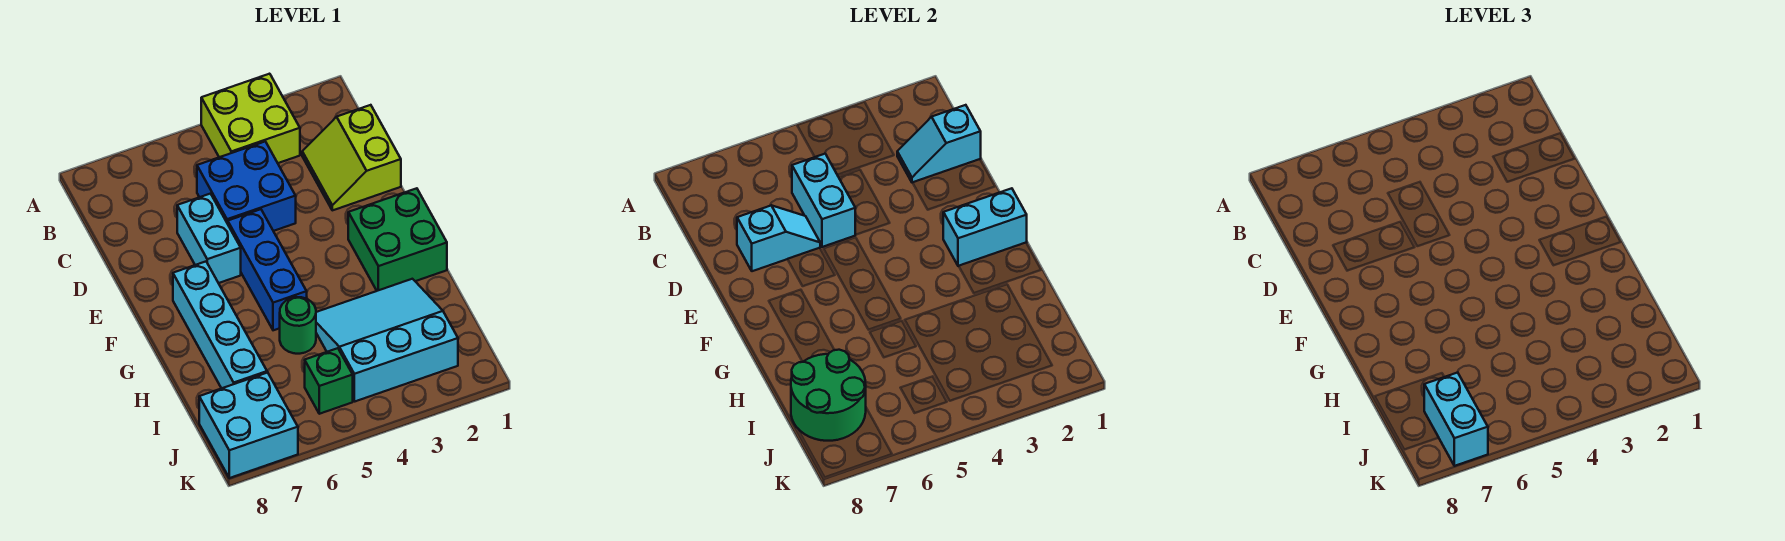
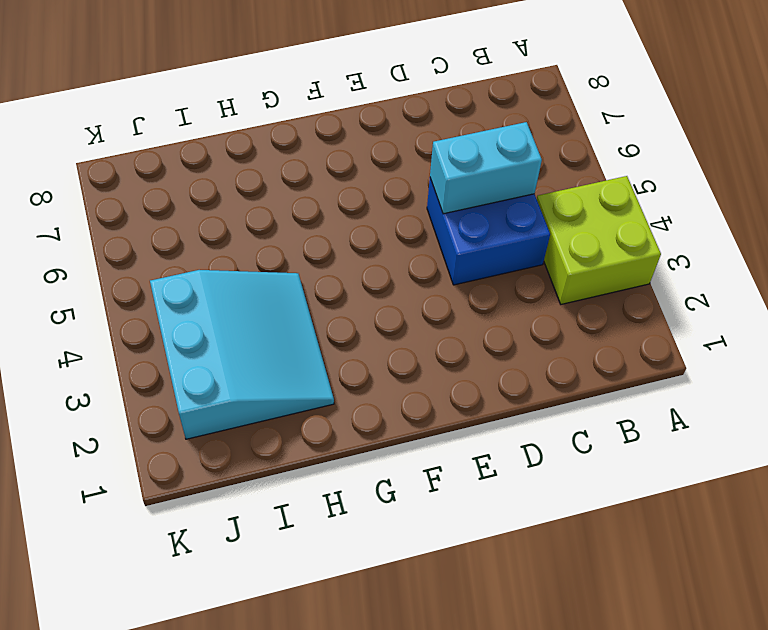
none -> lime slope C1:D2 level 1 top 1
none -> cyan brick D6:E6 level 1
none -> blue brick E5:G5 level 1

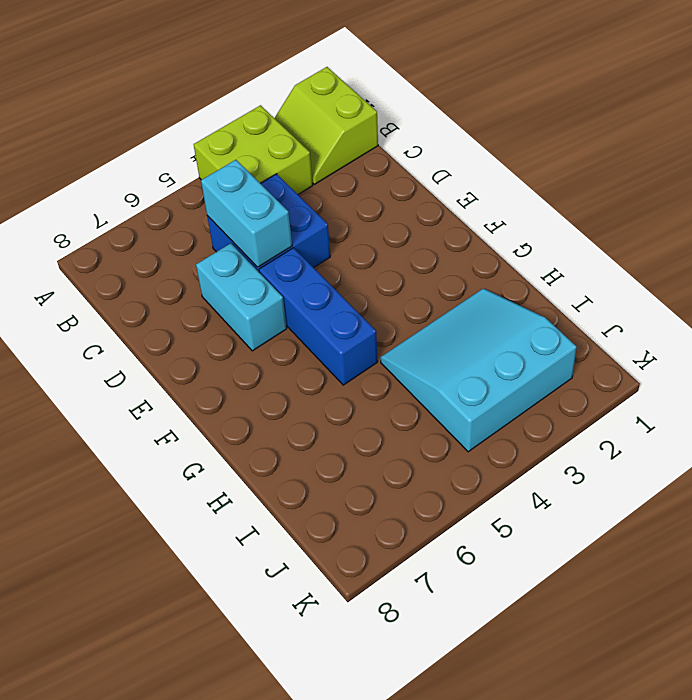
lime slope A1:B2 level 1 top 1 -> lime slope C1:D2 level 1 top 1
none -> green brick F1:G2 level 1
none -> cyan brick F7:I7 level 1
none -> green round brick H5 level 1

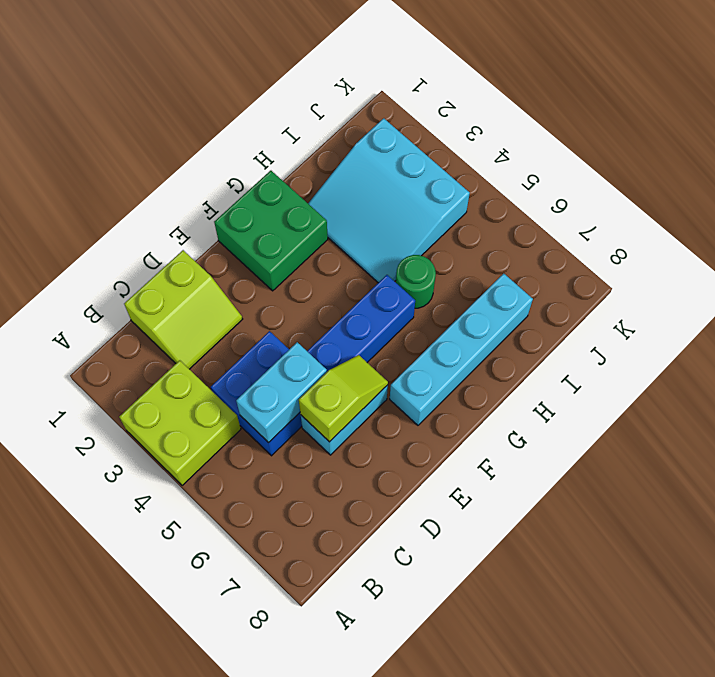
lime slope D6:E6 level 2 top D -> cyan slope D6:D7 level 2 top 7
none -> green brick J5 level 1
none -> cyan brick J7:K8 level 1
none -> cyan slope C1:C2 level 2 top 1

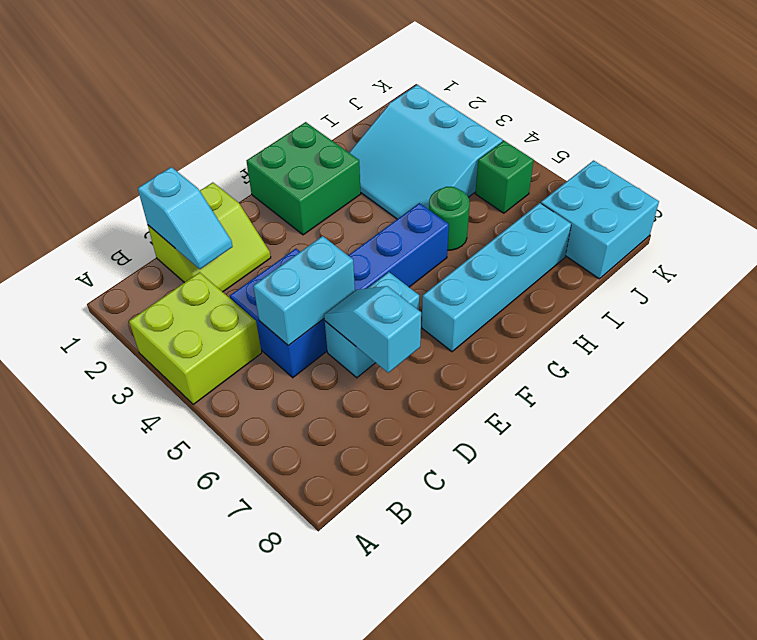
none -> cyan brick F1:F2 level 2
none -> green round brick I7:J8 level 2
none -> cyan brick J7:K7 level 3

